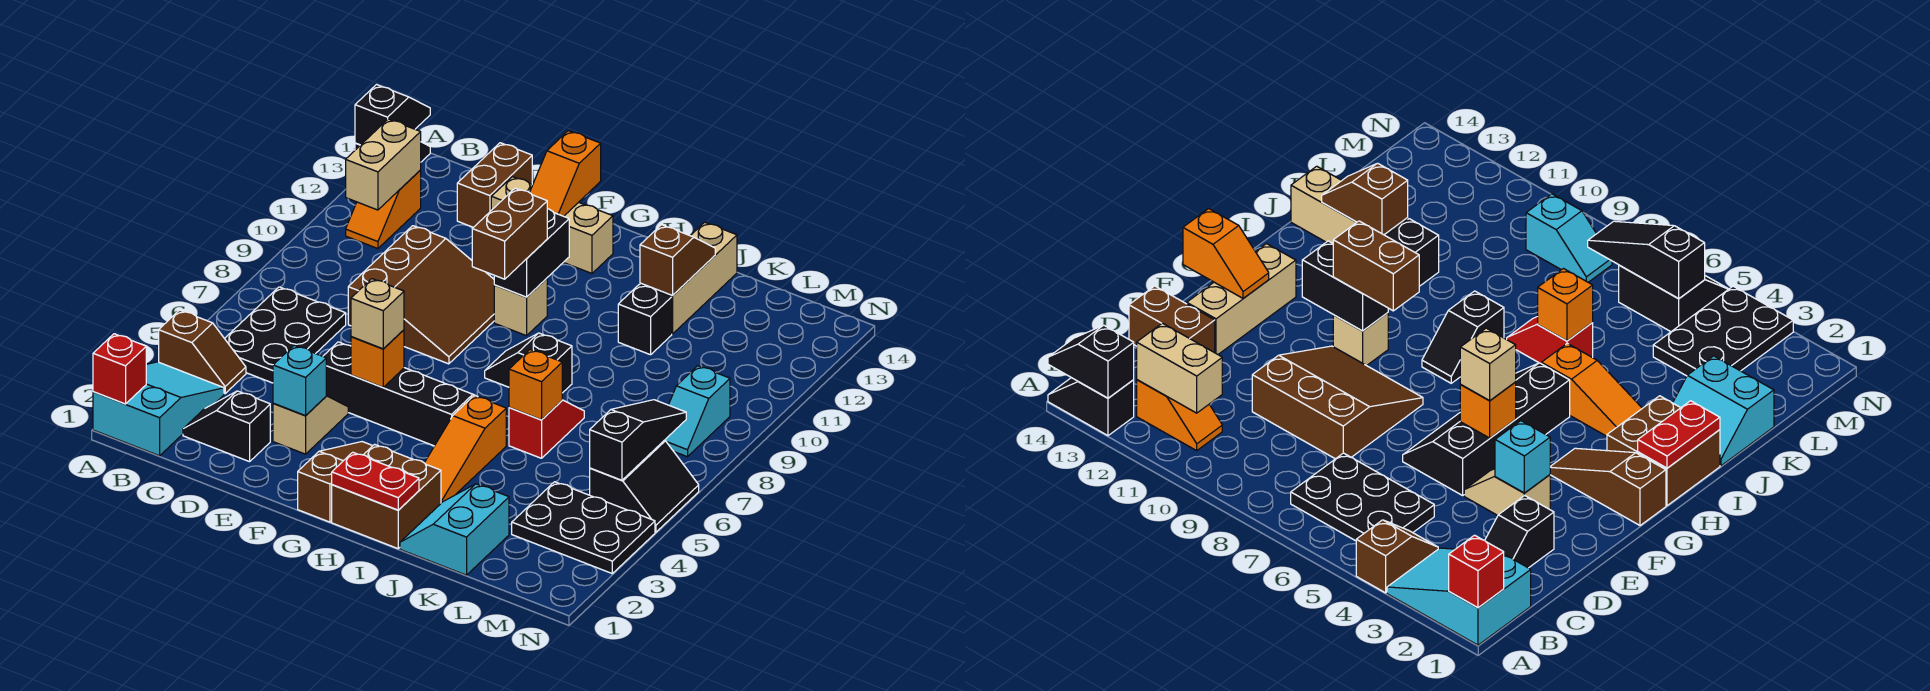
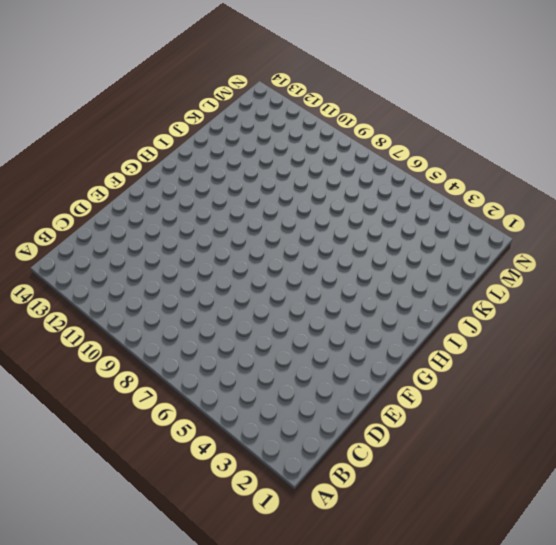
none -> cyan slope A1:B3 level 1 top 1
none -> brown slope A4:B4 level 1 top A
none -> black slope A13:A14 level 1 top 13
none -> black plate B5:C7 level 1

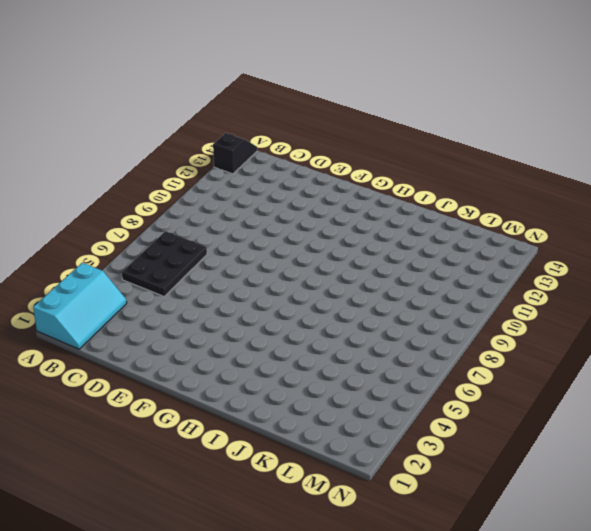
cyan slope A1:B3 level 1 top A -> cyan slope A1:B3 level 1 top 1
none -> brown slope A4:B4 level 1 top A
none -> orange slope B11:B12 level 1 top 12
none -> black slope C2:D2 level 1 top D
none -> brown slope D8:F10 level 1 top D

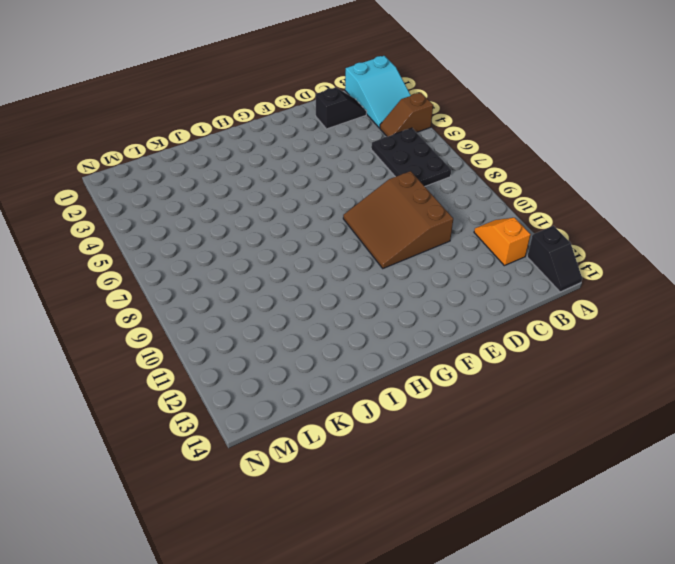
none -> brown brick D13:D14 level 1
none -> tan slope E3:E4 level 1 top 3
none -> black slope E5:H6 level 1 top 5
none -> tan brick E13:G13 level 1

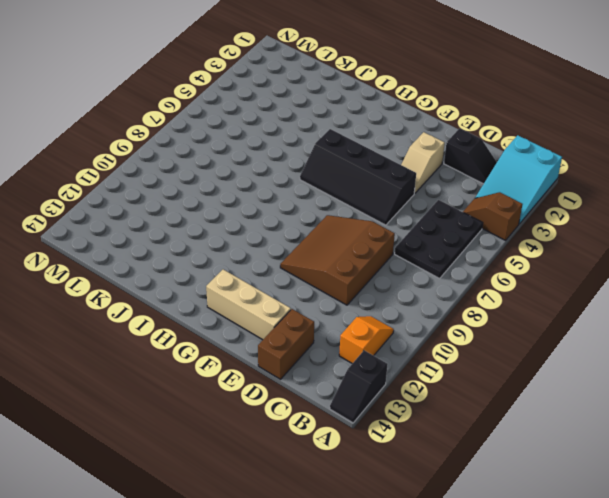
none -> brown slope G1:G3 level 1 top 1
none -> tan brick G10 level 1
none -> brown brick H1:I2 level 1
none -> black slope H8:I8 level 1 top I

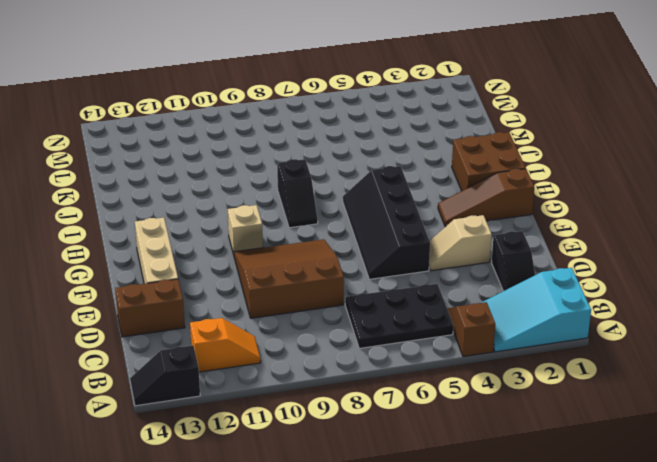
none -> orange slope I3:I5 level 1 top 5
none -> cyan slope J1:K2 level 1 top K
none -> red slope J6:J7 level 1 top 6
none -> black brick J11 level 1

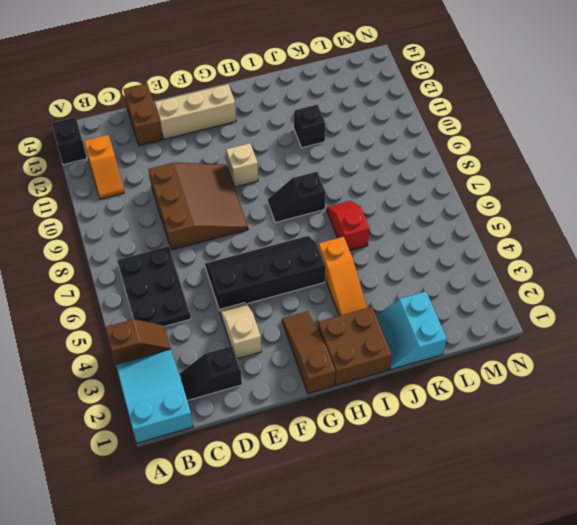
none -> tan brick J12:J14 level 1
none -> black plate L3:N4 level 1
none -> black slope M5:N6 level 1 top M
none -> cyan slope M8:M9 level 1 top 9

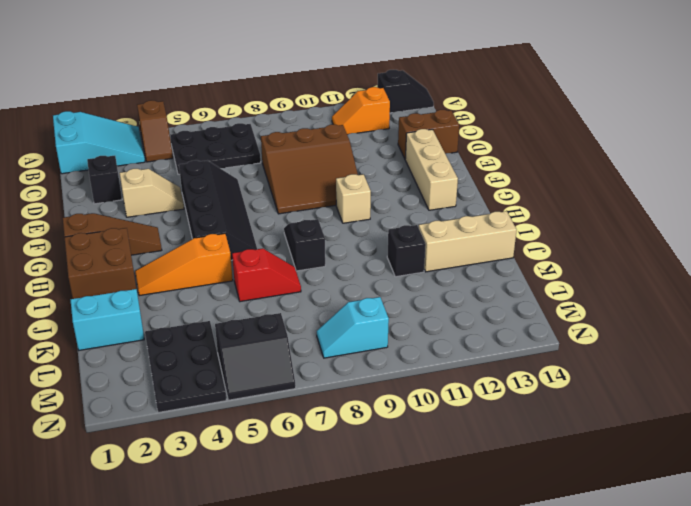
none -> red brick A1 level 2
none -> black slope A13:A14 level 2 top 13
none -> tan brick B11:B12 level 2
none -> cyan brick E3 level 2

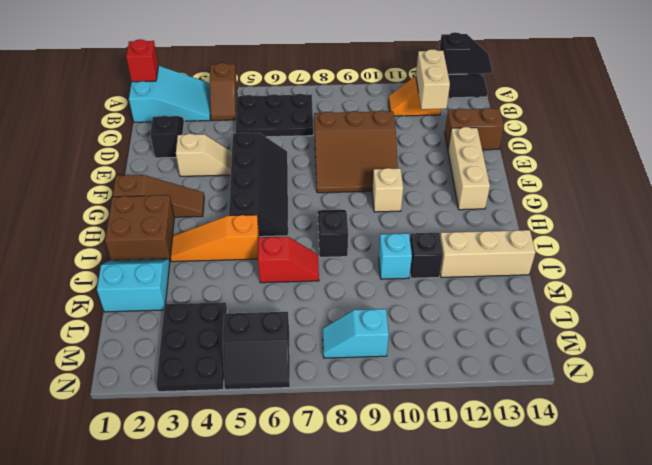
tan brick B12:C12 level 2 -> tan brick B11:B12 level 2
cyan brick J10 level 1 -> cyan brick E3 level 2
none -> orange brick F5 level 2
none -> orange slope F13:F14 level 2 top 14
none -> black brick G10:G11 level 2
none -> red plate H1:I1 level 2

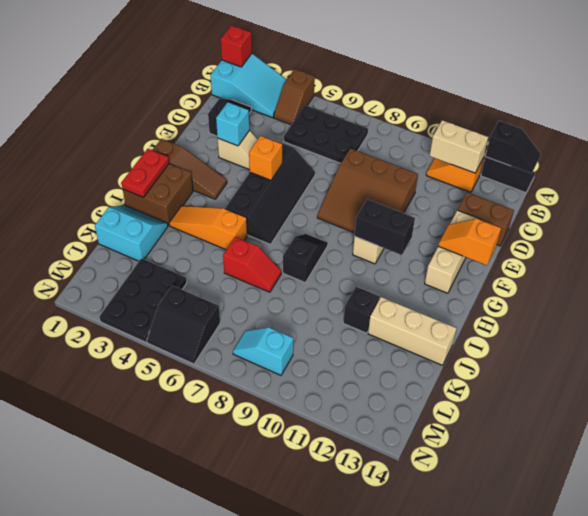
none -> orange brick J6 level 2
none -> brown slope J12:J13 level 2 top 12
none -> black slope M5:M7 level 2 top 5
none -> tan brick F5 level 3

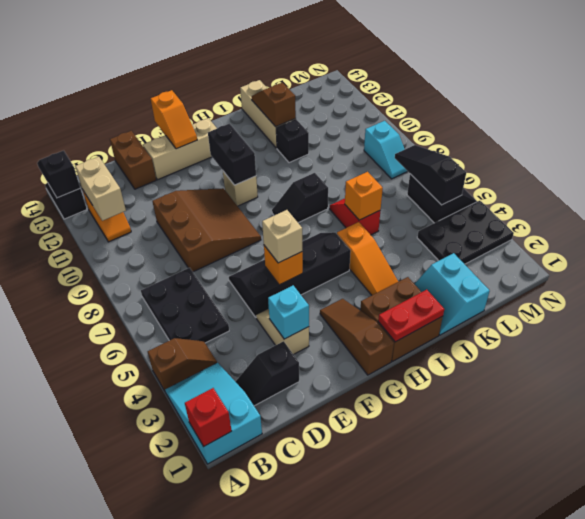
none -> brown brick G9:G10 level 3

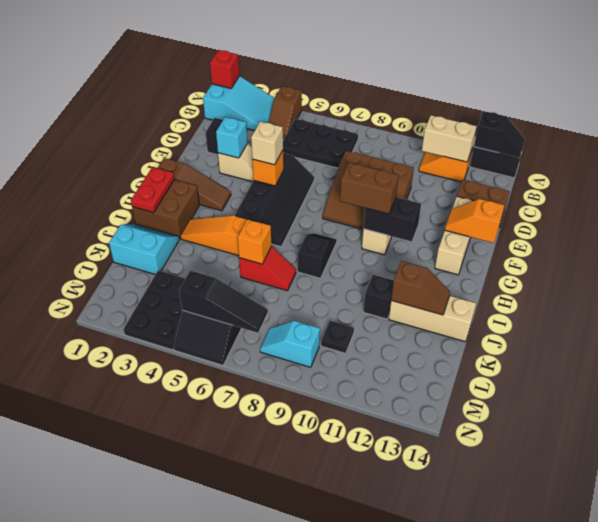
black plate L10 level 1 -> none

